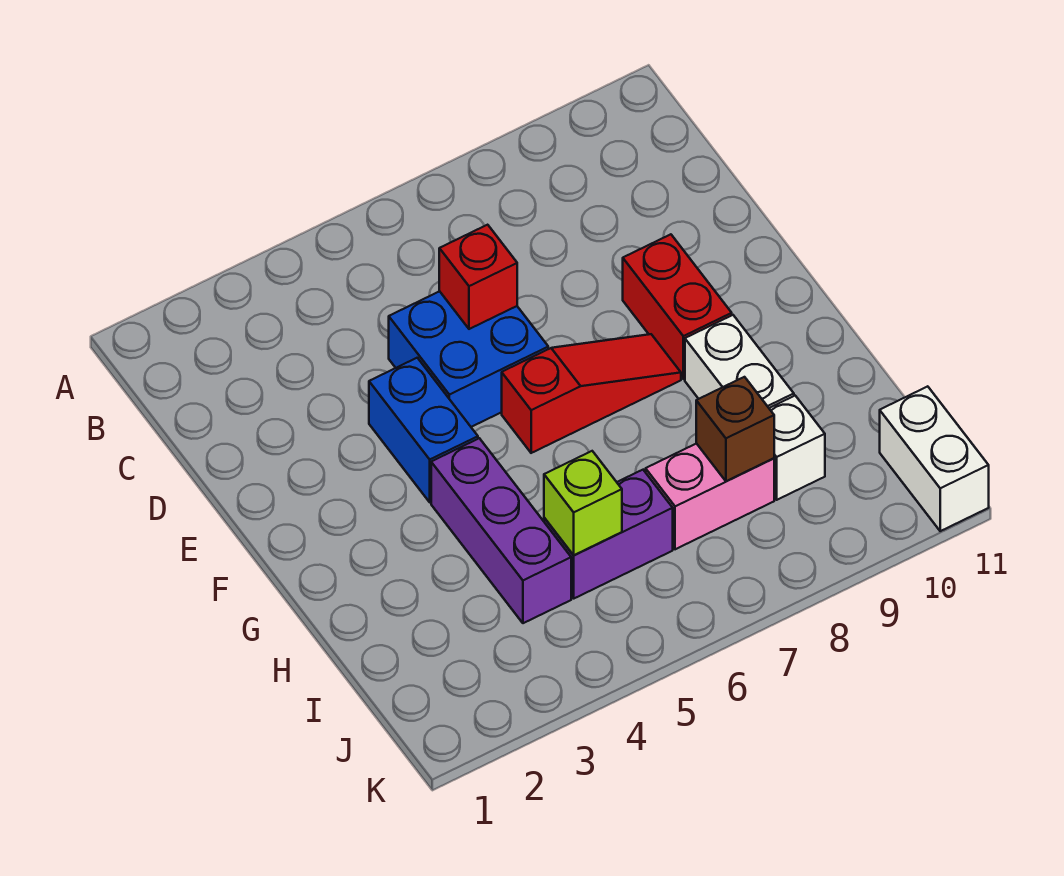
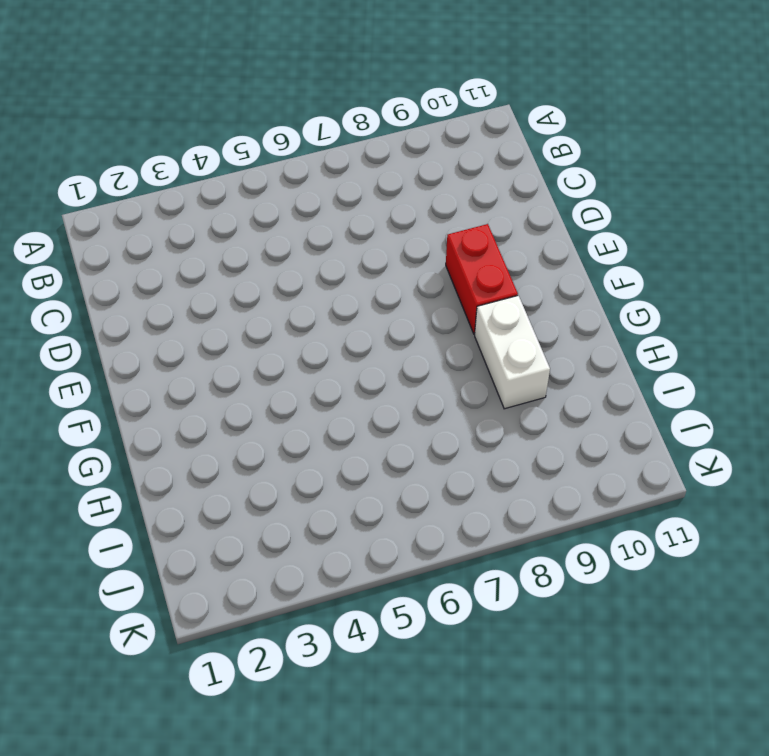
none -> blue brick D5:E6 level 1
none -> blue brick E4:F4 level 1
none -> red slope F6:F8 level 1 top 6

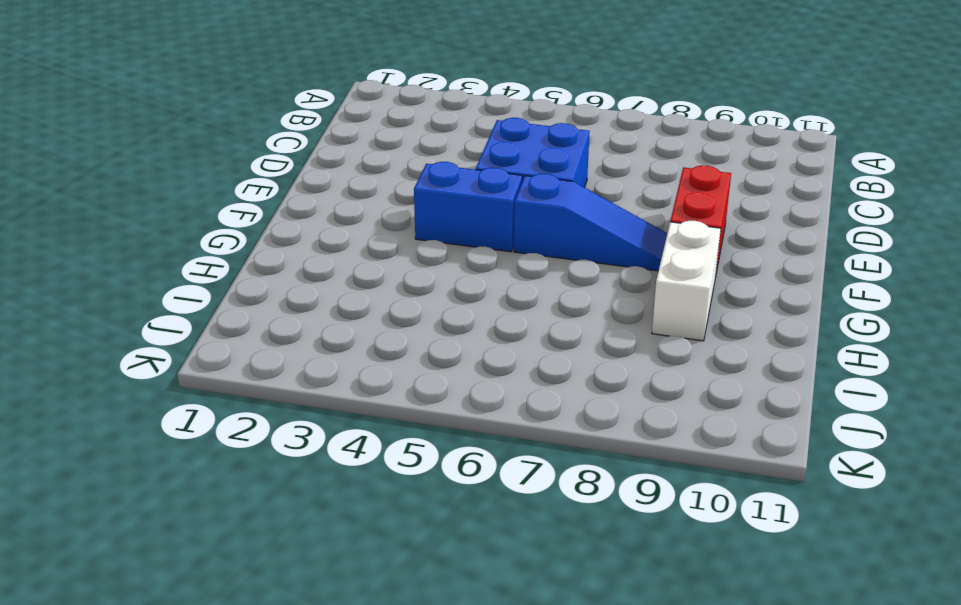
blue brick F4:F5 level 1 -> blue brick E4:F4 level 1
blue slope F6:F8 level 1 top 6 -> red slope F6:F8 level 1 top 6
none -> purple brick G4:I4 level 1
none -> purple brick I5:I6 level 1
none -> pink brick I7:I8 level 1

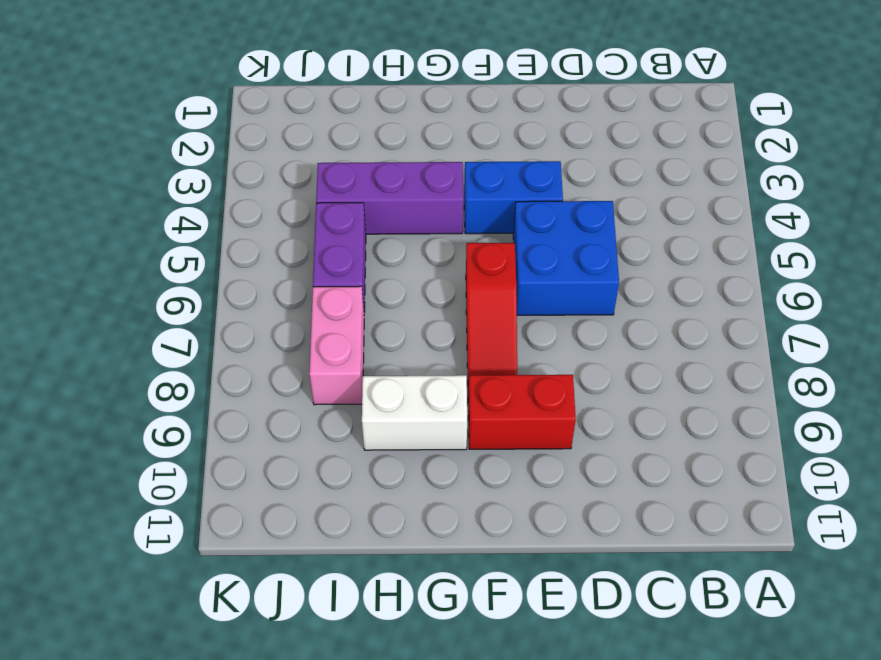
none -> white brick I9 level 1
none -> white brick J11:K11 level 1
none -> red brick D6 level 2

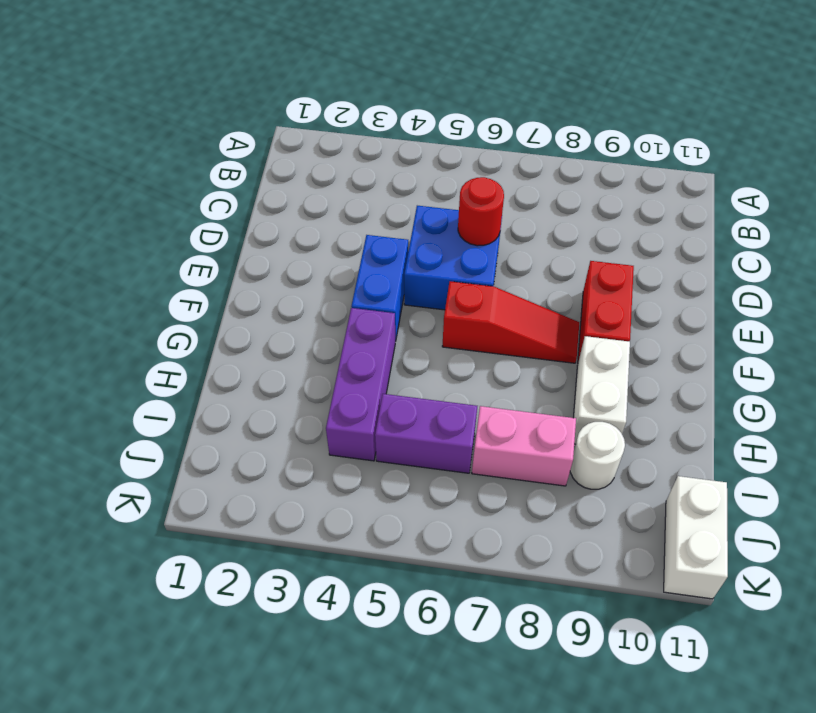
red round brick D6 level 2 -> red brick D6 level 2
white round brick I9 level 1 -> white brick I9 level 1
none -> lime brick I5 level 2
none -> brown brick I8 level 2

